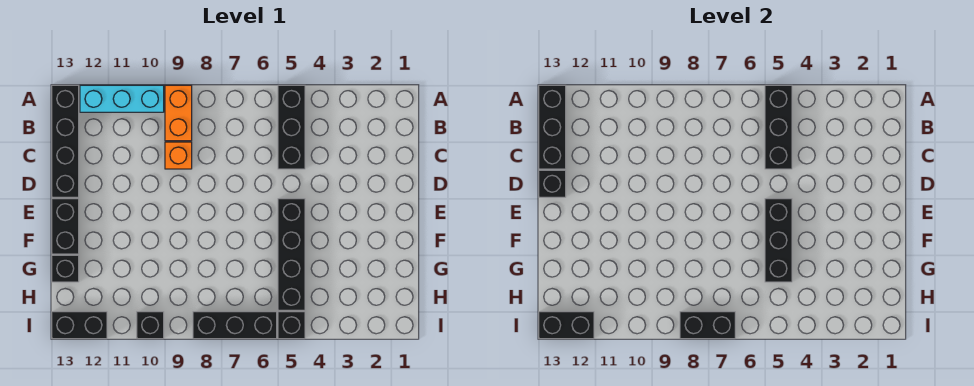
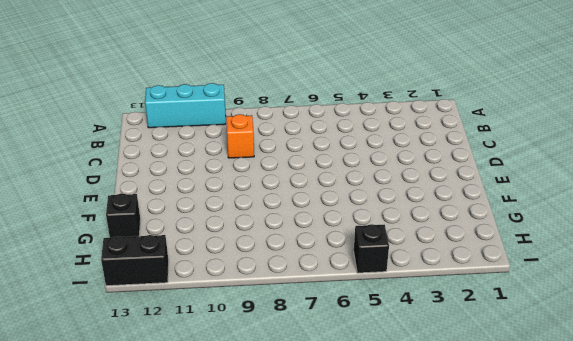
none -> black brick A5:C5 level 1
none -> orange brick A9:B9 level 1
none -> black brick A13:D13 level 1

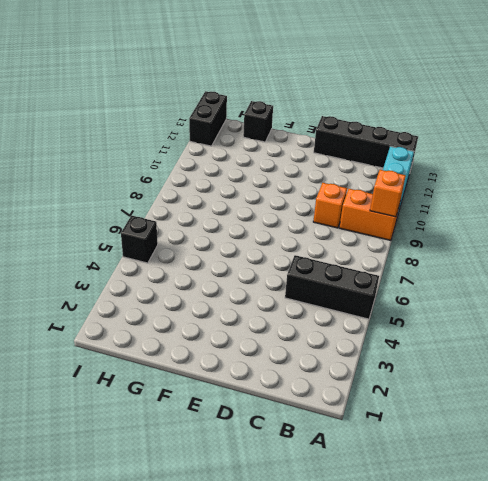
orange brick A9 level 2 -> none
none -> black brick E5:H5 level 1
none -> black brick E13:F13 level 1
none -> black brick I6:I8 level 1

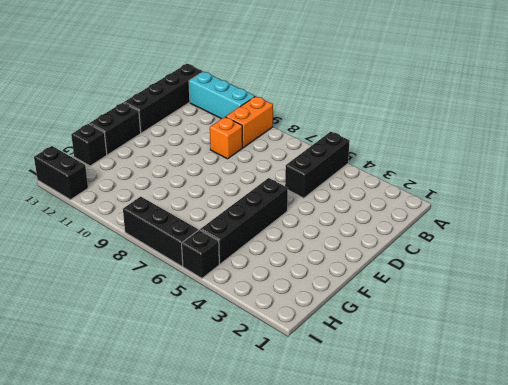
none -> black brick I10 level 1
none -> black brick A5:C5 level 2
none -> black brick A13:C13 level 2

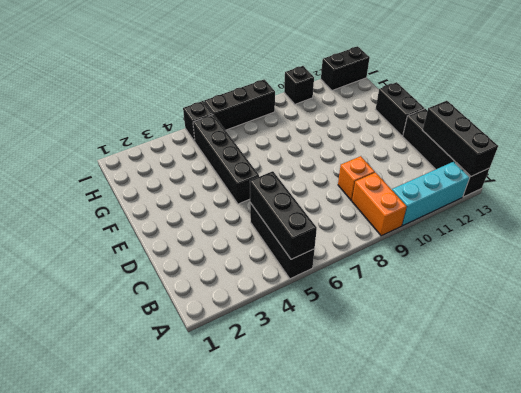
none -> black brick G13 level 1
none -> black brick D13 level 2
none -> black brick E5:G5 level 2

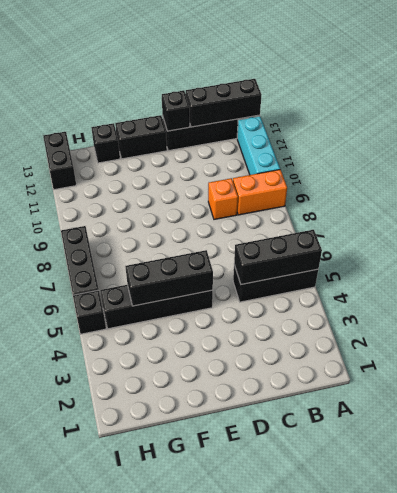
none -> black brick I10 level 1
none -> black brick I7:I8 level 2
none -> black brick I12:I13 level 2

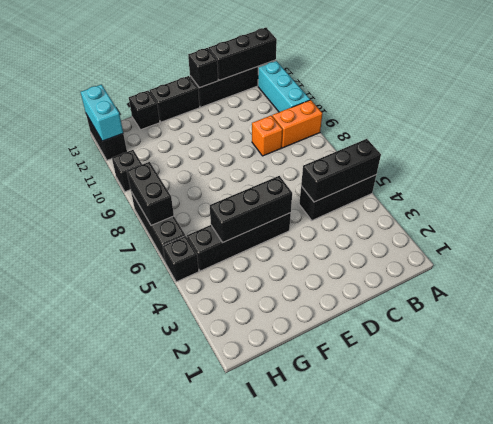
cyan brick I12:I13 level 2 -> black brick I12:I13 level 2

